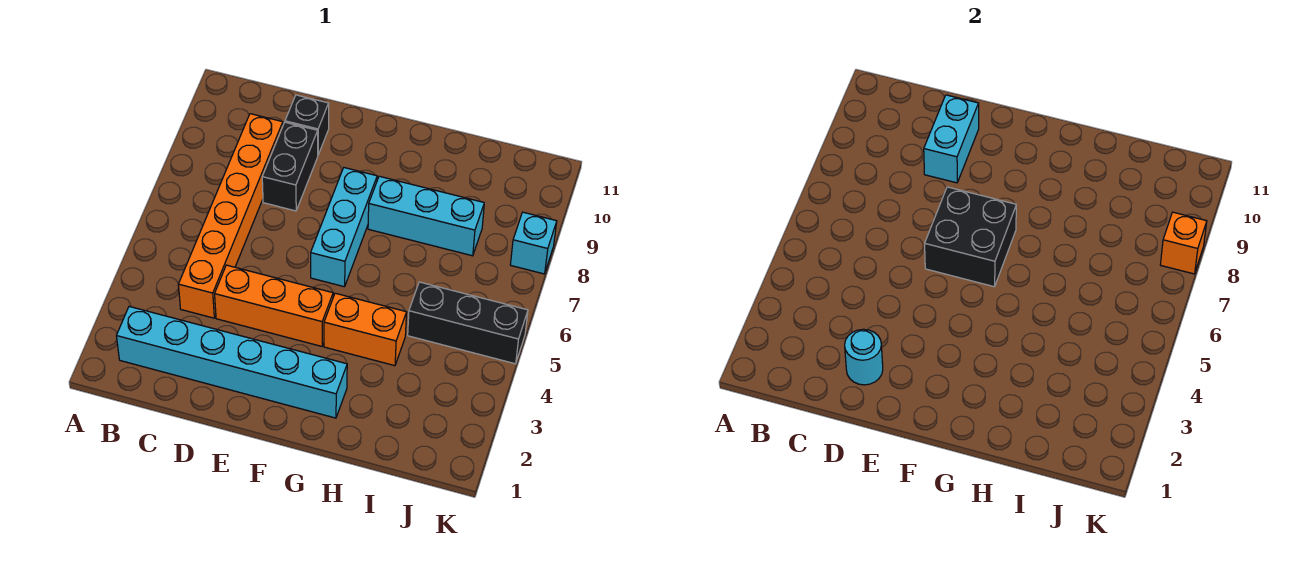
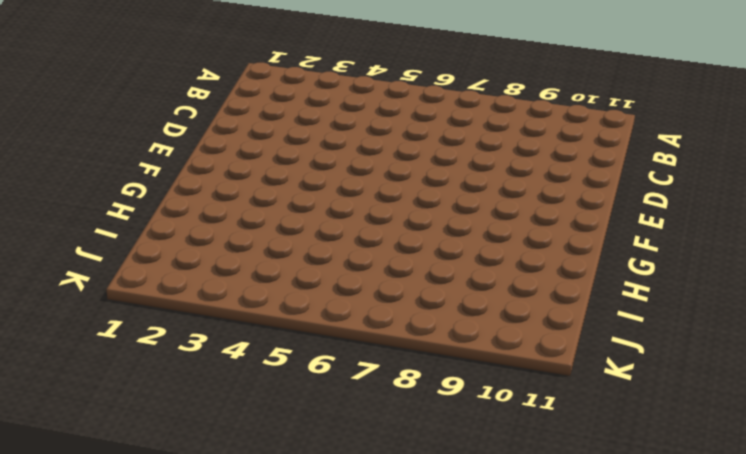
none -> cyan brick B2:G2 level 1
none -> orange brick C4:C9 level 1
none -> orange brick D4:F4 level 1

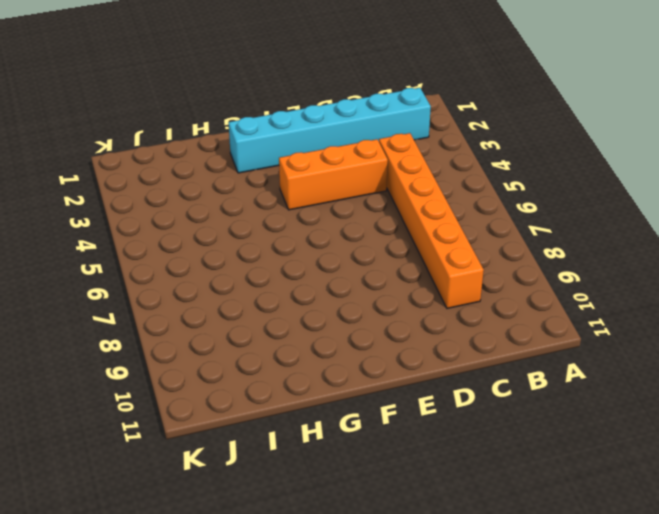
none -> black brick D8:D9 level 1
none -> black brick D10 level 1
none -> cyan brick F6:F8 level 1

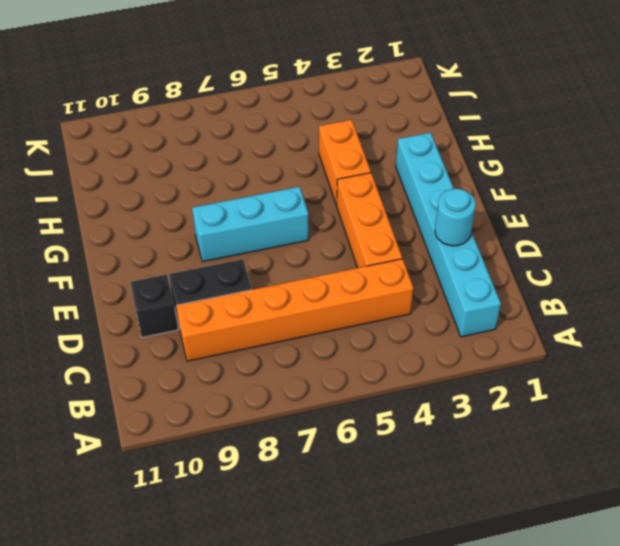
none -> cyan brick G8:I8 level 1
none -> black brick I5:K5 level 1
none -> cyan brick K8 level 1

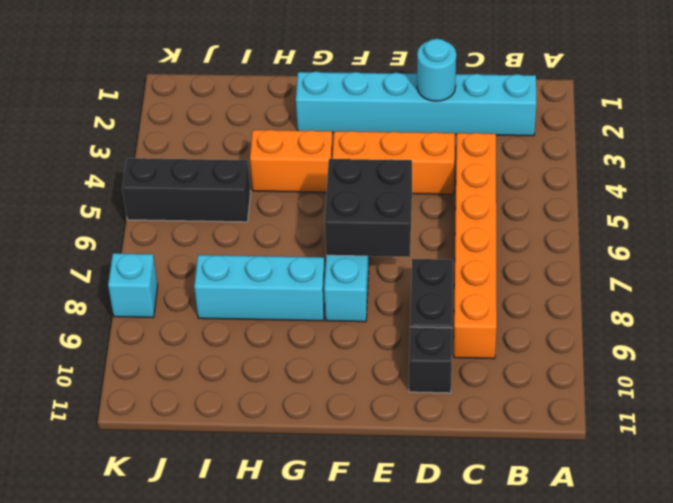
none -> cyan brick D9:D10 level 2
none -> orange brick K8 level 2

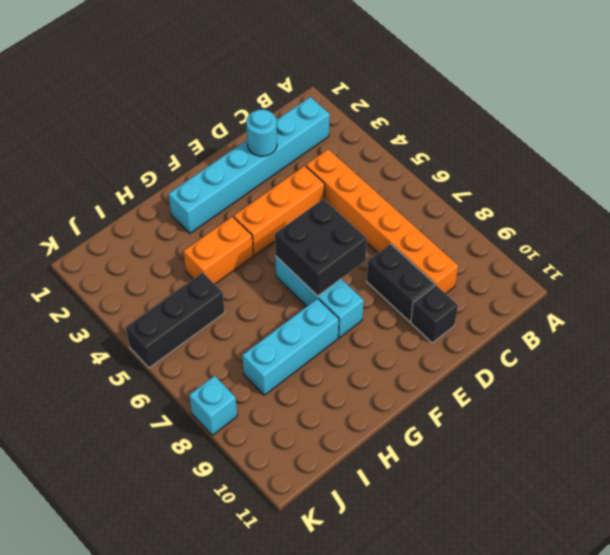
none -> cyan brick D9:D10 level 2
none -> orange brick K8 level 2

